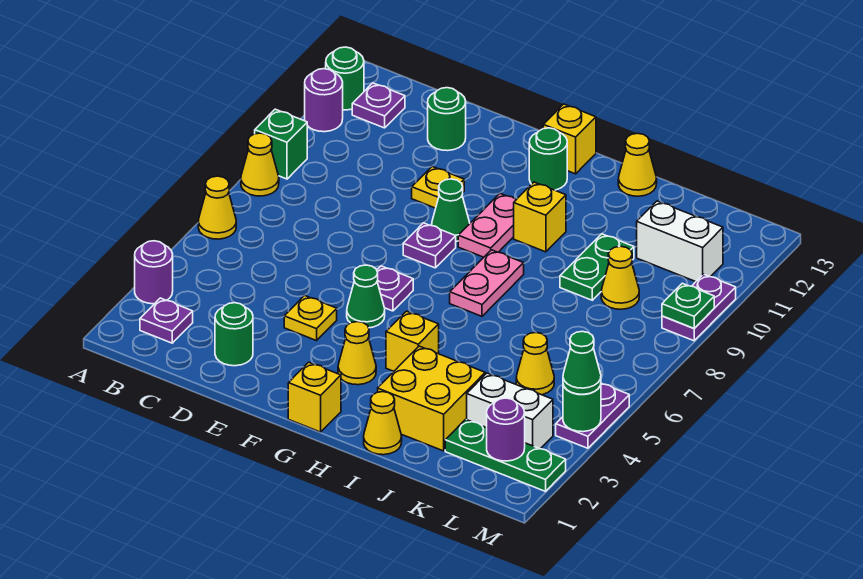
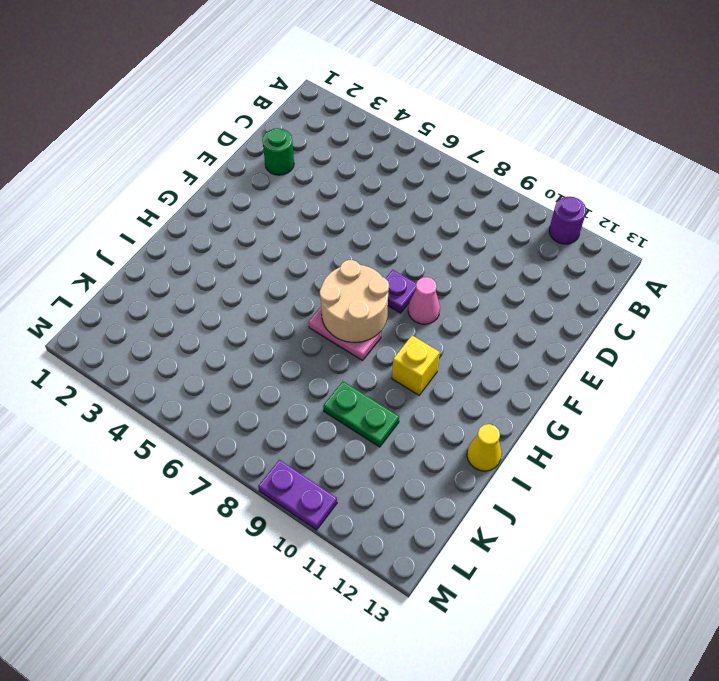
pink cone F9 level 1 -> green cone F9 level 1
tan round brick G7:H8 level 2 -> none
none -> purple round brick A3 level 1
none -> yellow cone A6 level 1
none -> yellow cone A8 level 1
none -> green brick A9 level 1

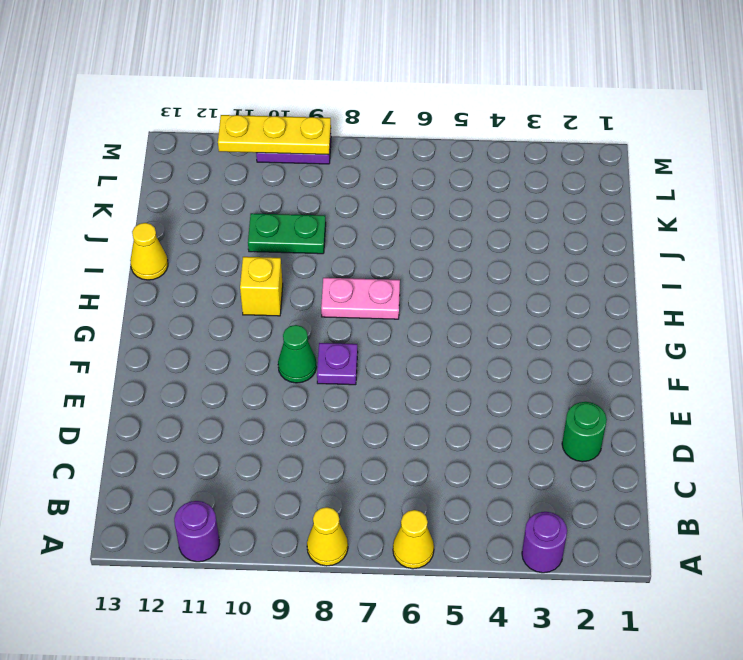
yellow plate M9:M11 level 2 -> green plate M9 level 2
none -> green brick A9 level 1
none -> green round brick A12 level 1
none -> purple plate B2 level 1
none -> purple plate B12 level 1

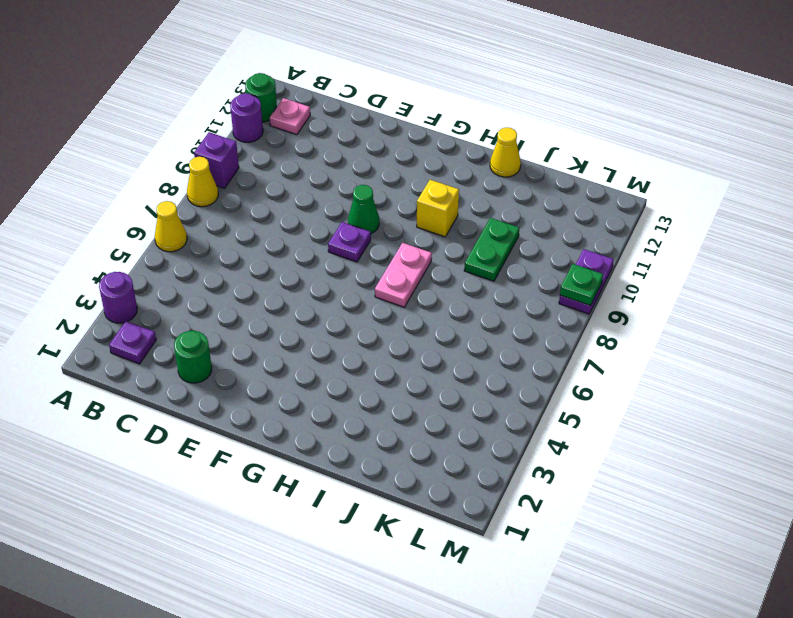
purple brick A9 level 1 -> green brick A9 level 1
pink plate B12 level 1 -> purple plate B12 level 1
none -> green round brick D12 level 1
none -> yellow plate E4 level 1
none -> yellow plate E10 level 1
none -> green cone F5 level 1

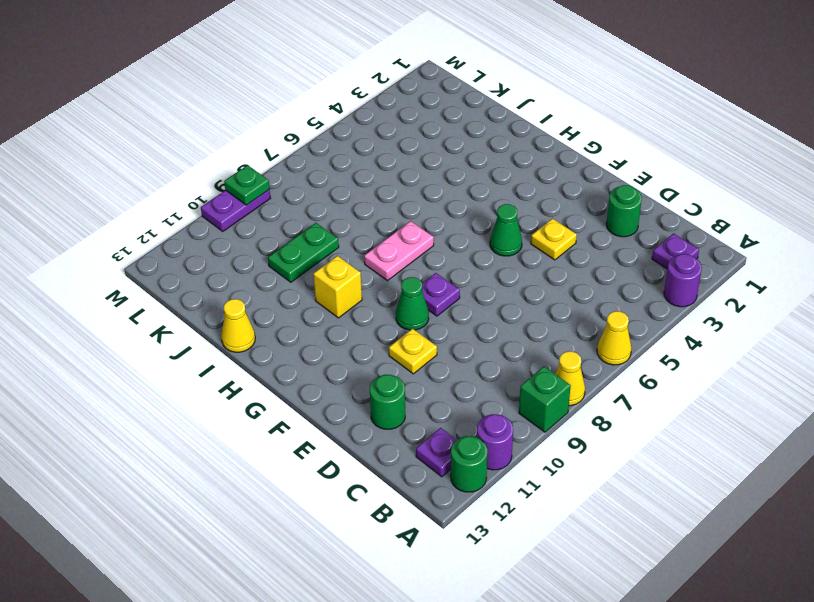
none -> purple plate F6 level 1
none -> yellow brick G1 level 1
none -> yellow cone G3 level 1
none -> pink plate G9:G10 level 1

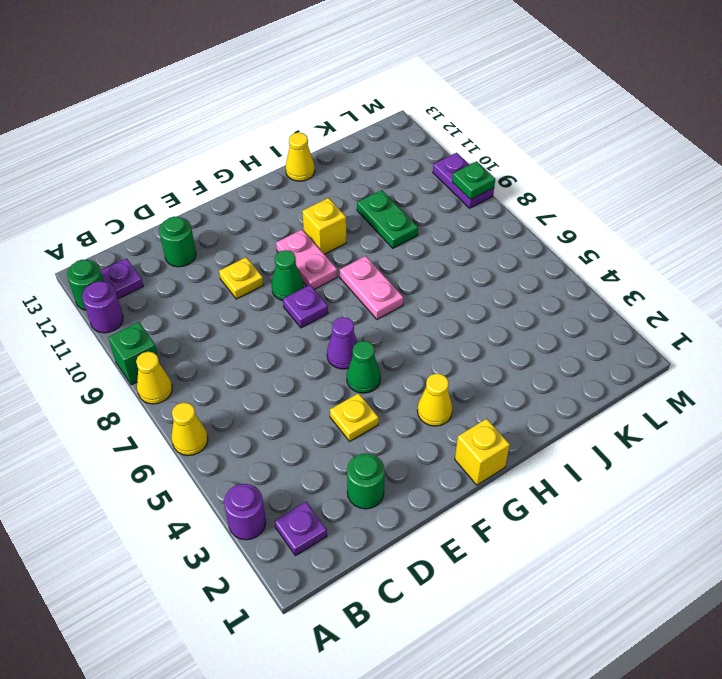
purple cone F6 level 1 -> purple plate F6 level 1
none -> green round brick G12 level 1
none -> yellow brick G13 level 1
none -> yellow brick H4 level 1
none -> yellow cone I1 level 1

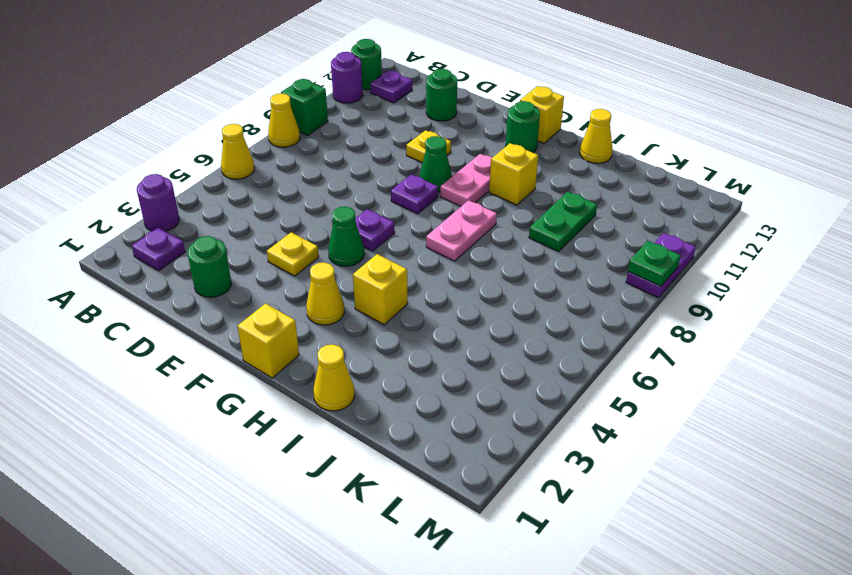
none -> yellow brick I2:J3 level 1
none -> green plate K2:M2 level 1
none -> white brick K3:L3 level 1
none -> yellow cone K5 level 1

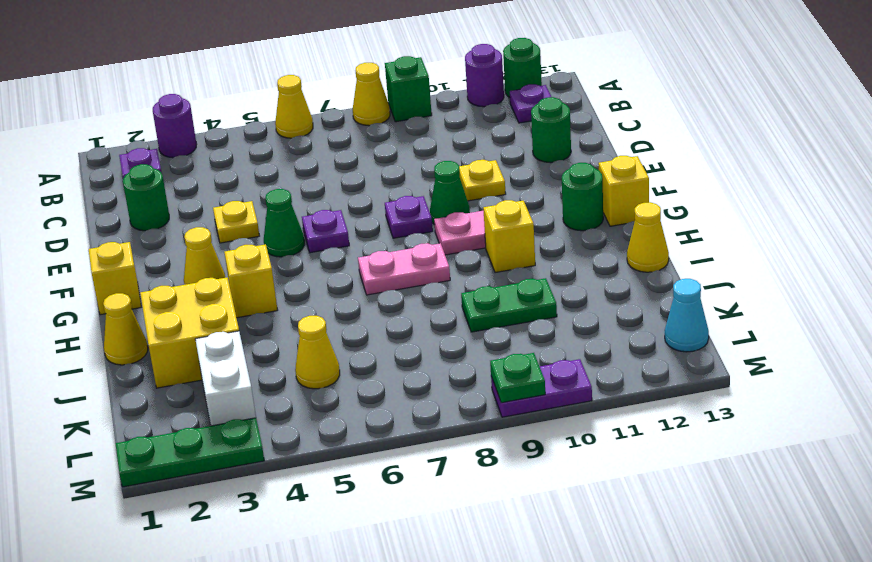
cyan cone L13 level 1 -> none
green plate M1:M3 level 1 -> green plate K2:M2 level 1
none -> yellow cone K9 level 1
none -> white brick K11:L11 level 1
none -> purple plate M4:M5 level 1
none -> purple round brick L2 level 2

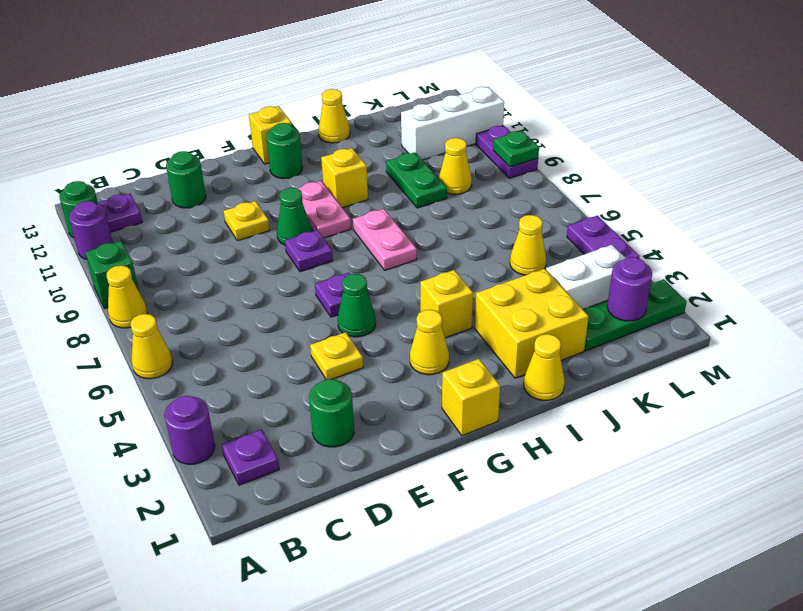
white brick K11:M11 level 1 -> white brick K11:L11 level 1
none -> green round brick M4 level 2
none -> green cone M4 level 3

